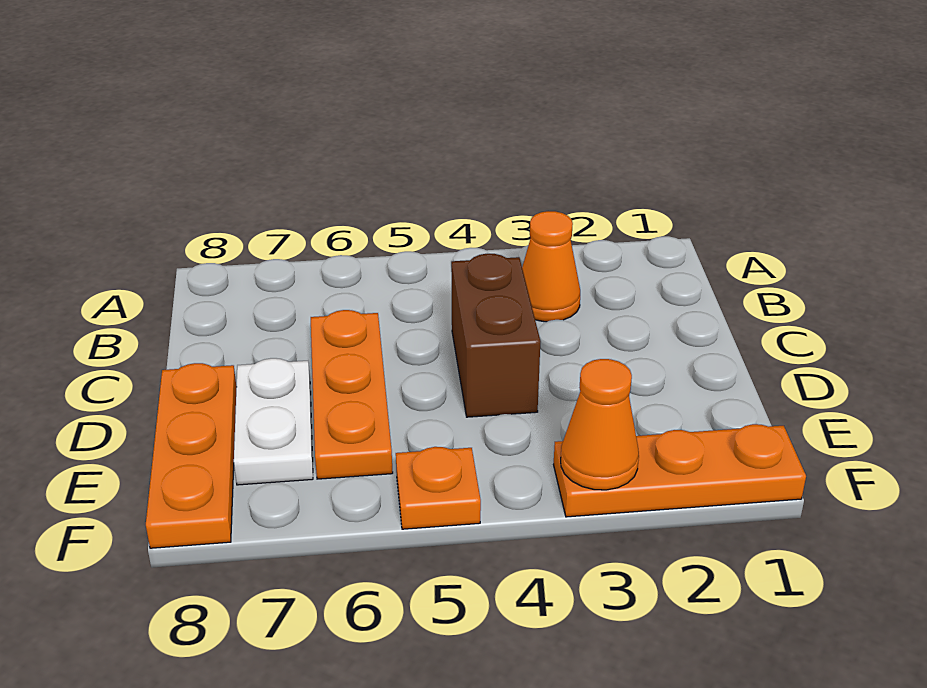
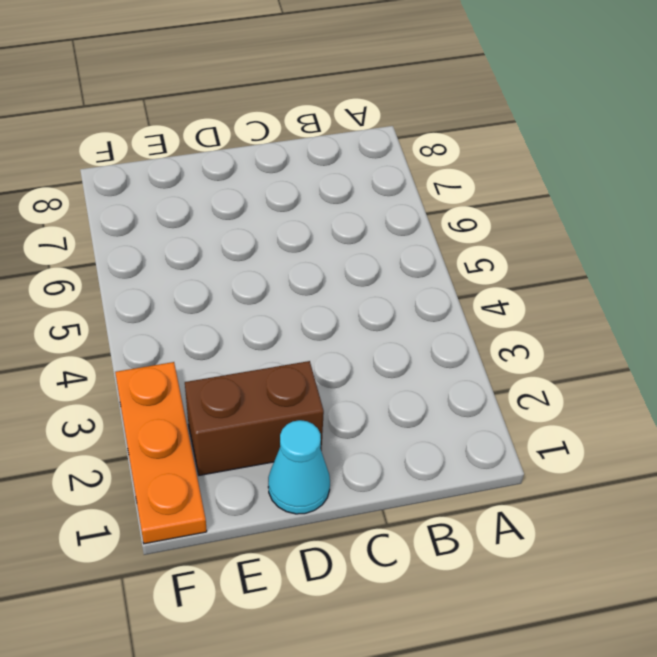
cyan cone D1 level 1 -> none
brown brick D2:E2 level 1 -> brown brick C4:D4 level 1
none -> orange cone B3 level 1
none -> orange plate C6:E6 level 1

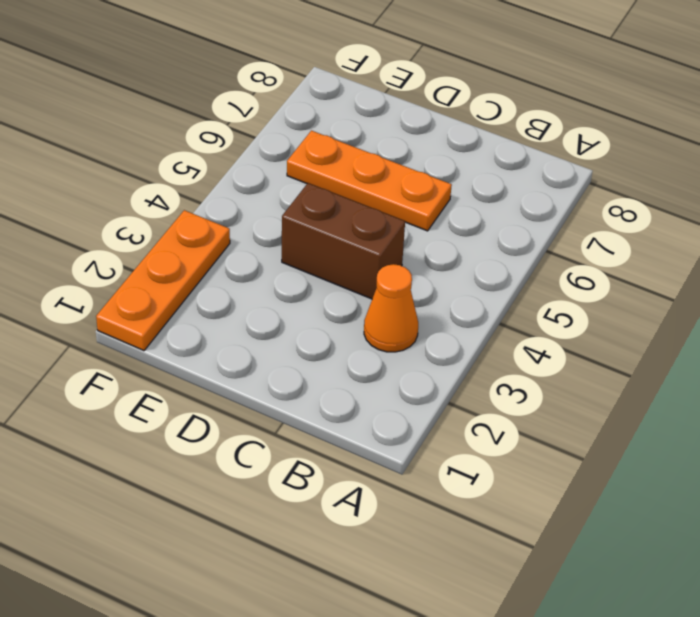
none -> white plate D7:E7 level 1
none -> orange plate D8:F8 level 1

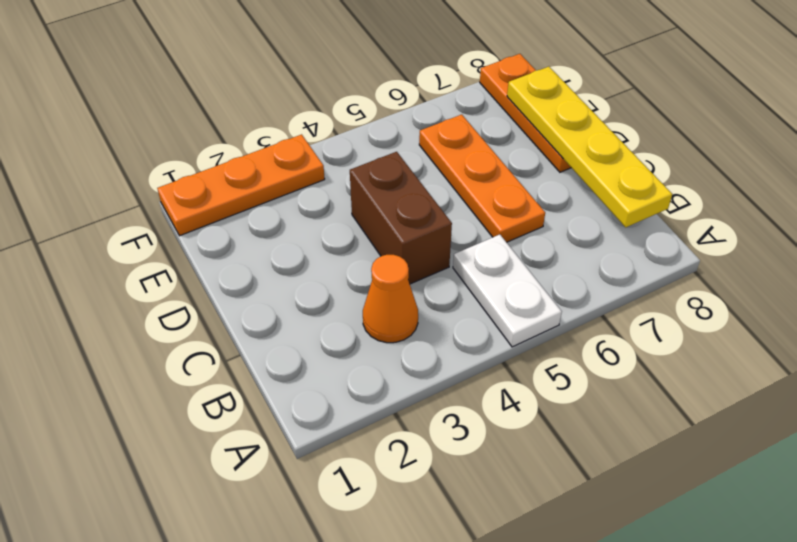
white plate A5:B5 level 1 -> white plate D7:E7 level 1
yellow plate B8:E8 level 2 -> none
none -> orange plate F5 level 1
none -> orange cone F3 level 2

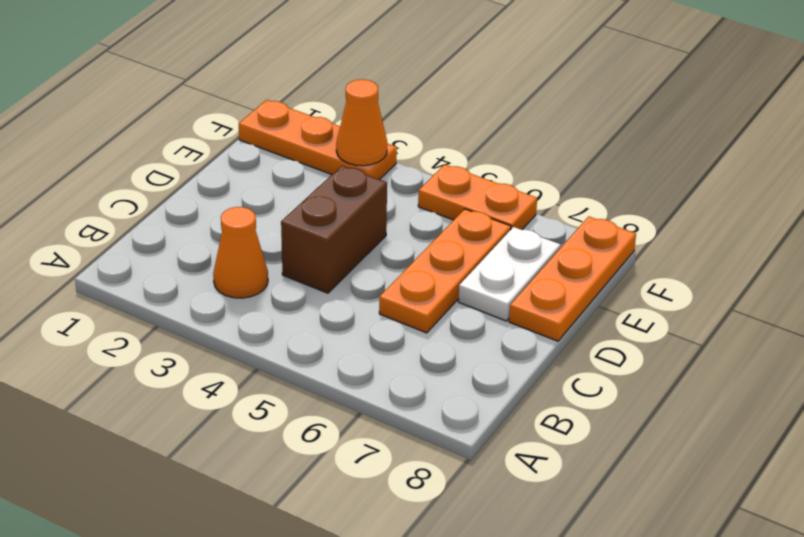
orange plate F5:F6 level 1 -> orange plate F5 level 1

